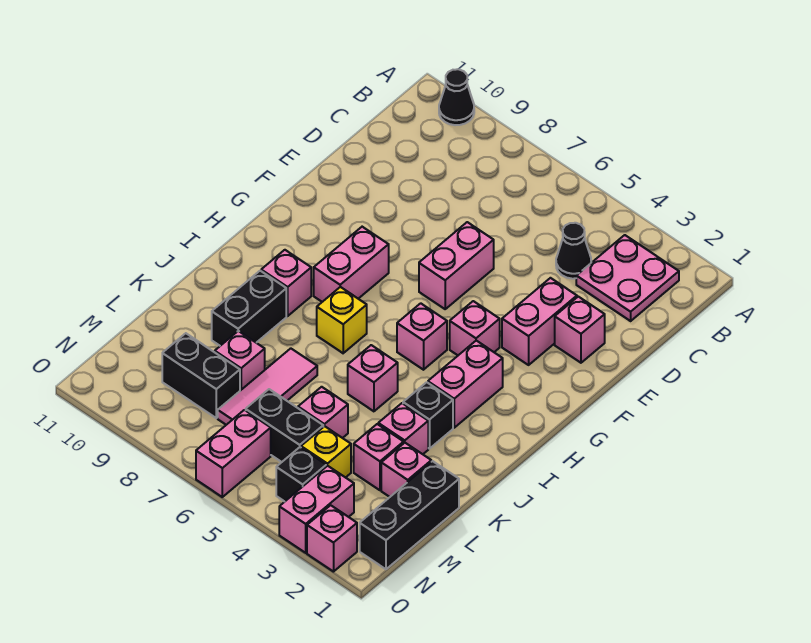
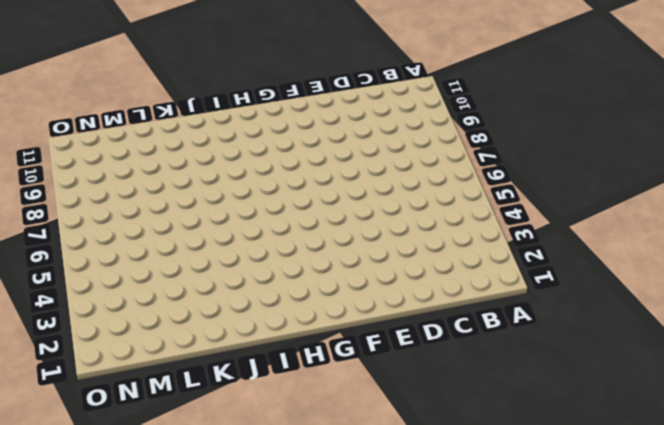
none -> black cone A10 level 1
none -> pink plate B2:C3 level 1
none -> black cone C4 level 1

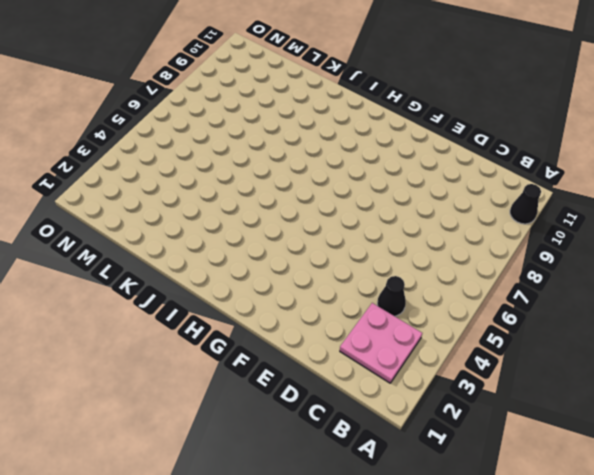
none -> pink brick E2 level 1
none -> pink brick E3:F3 level 1
none -> pink brick E6:F6 level 1

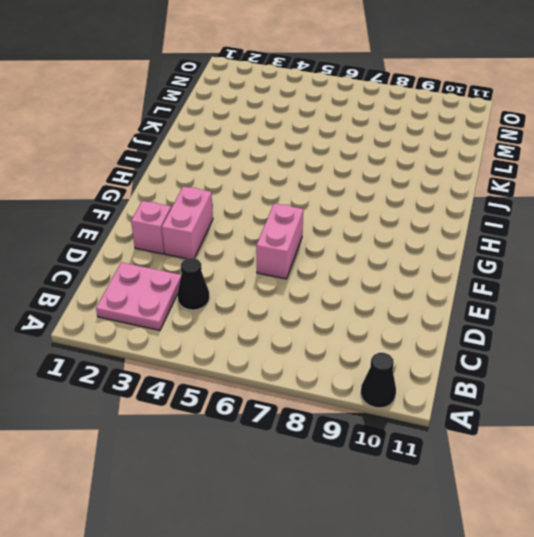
none -> pink brick G4 level 1
none -> pink brick G8:H8 level 1
none -> pink brick H3:I3 level 1

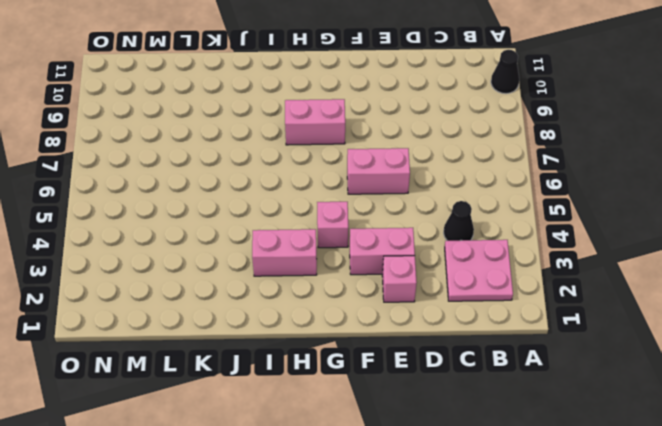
none -> pink brick H5 level 1
none -> yellow brick I7 level 1
none -> pink brick I9 level 1

